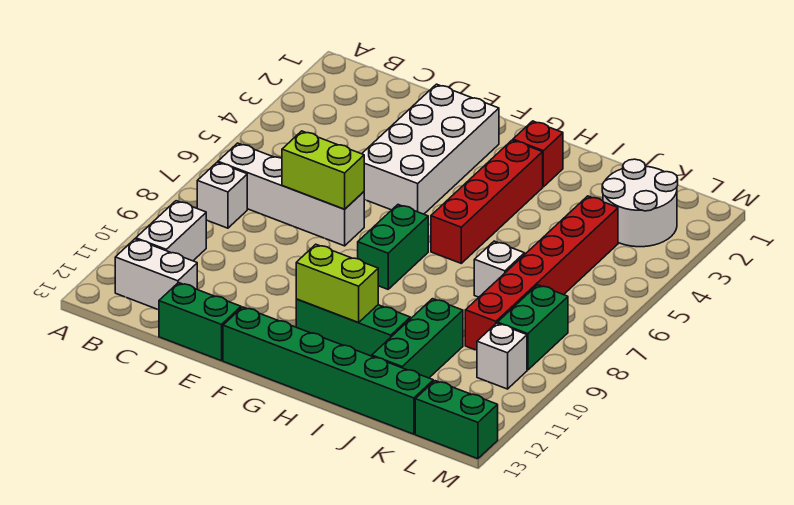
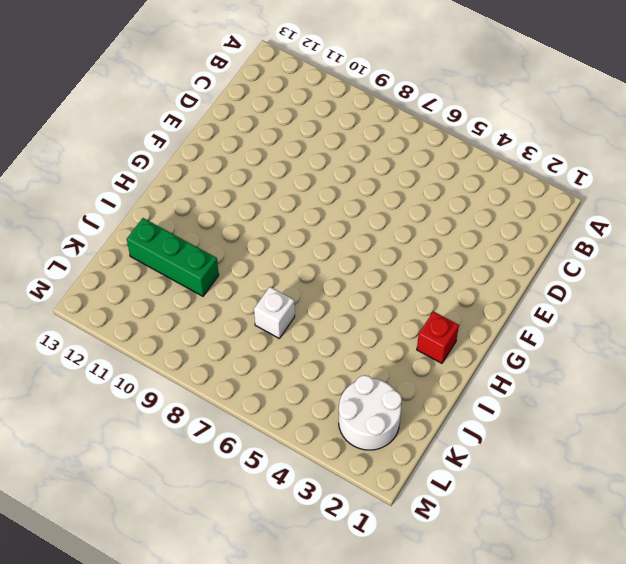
none -> white brick B7:E7 level 1
none -> white brick B8 level 1
none -> white brick B10:B11 level 1

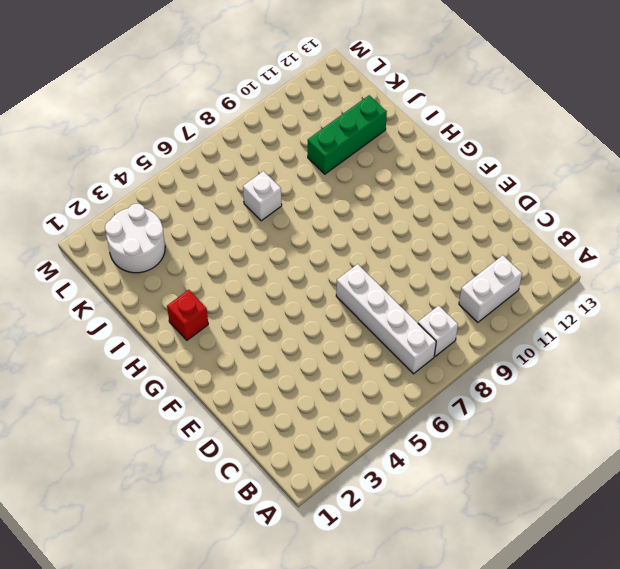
none -> white brick B12:C12 level 1
none -> green brick D13:E13 level 1
none -> white brick E2:F5 level 1

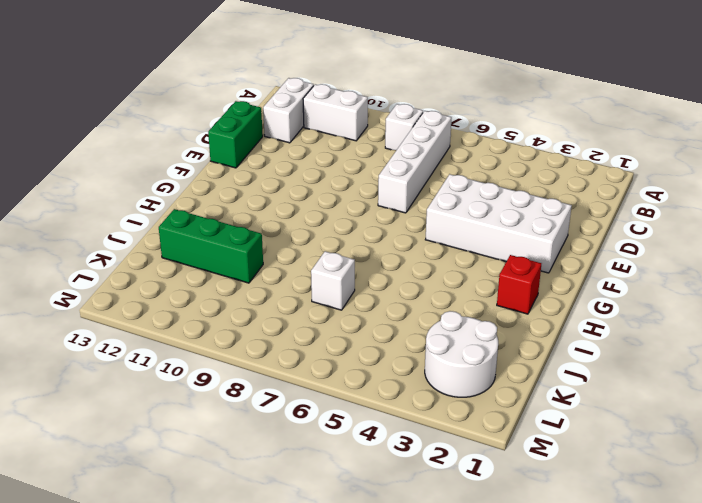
none -> green brick F13:K13 level 1
none -> green brick G7:G8 level 1
none -> green brick G11:I11 level 1

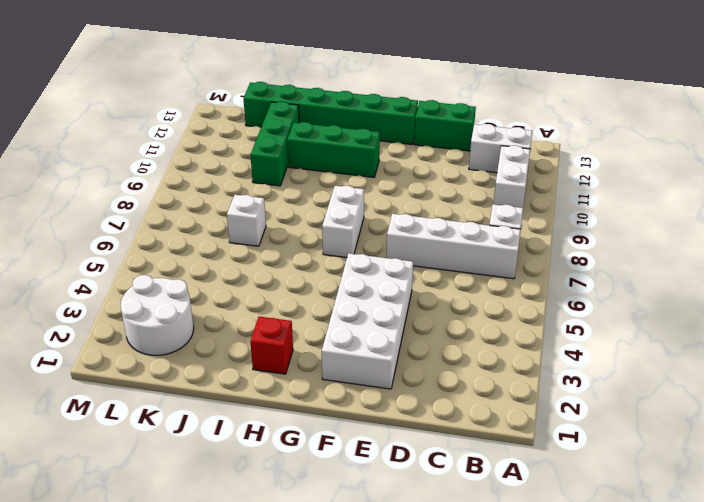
white brick G7:G8 level 1 -> green brick G7:G8 level 1
none -> red brick H3:H6 level 1
none -> red brick K4:K9 level 1
none -> green brick L8:L9 level 1

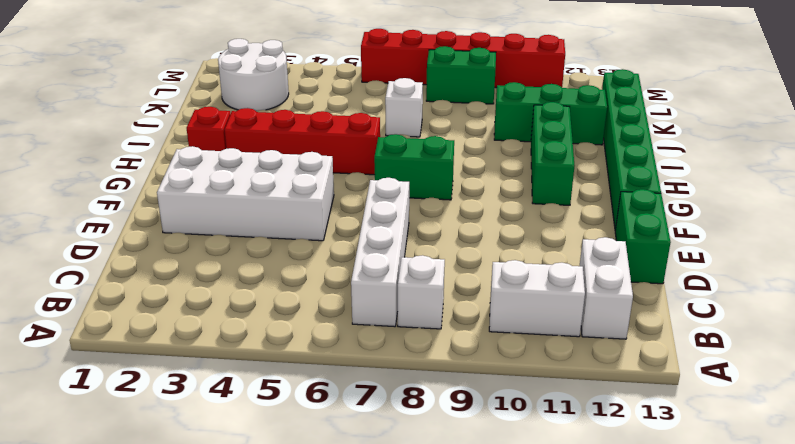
red brick M6:M11 level 1 -> red brick K4:K9 level 1
none -> white brick L10 level 1
none -> green brick L13:M13 level 1
none -> lime brick D7:E7 level 2

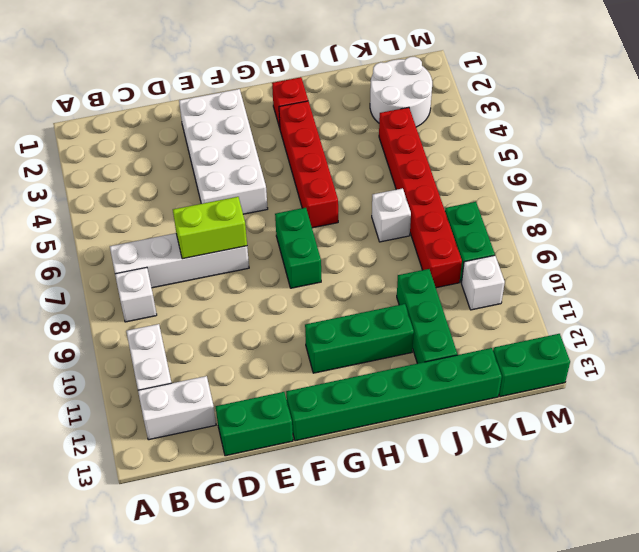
none -> lime brick G11:H11 level 2

